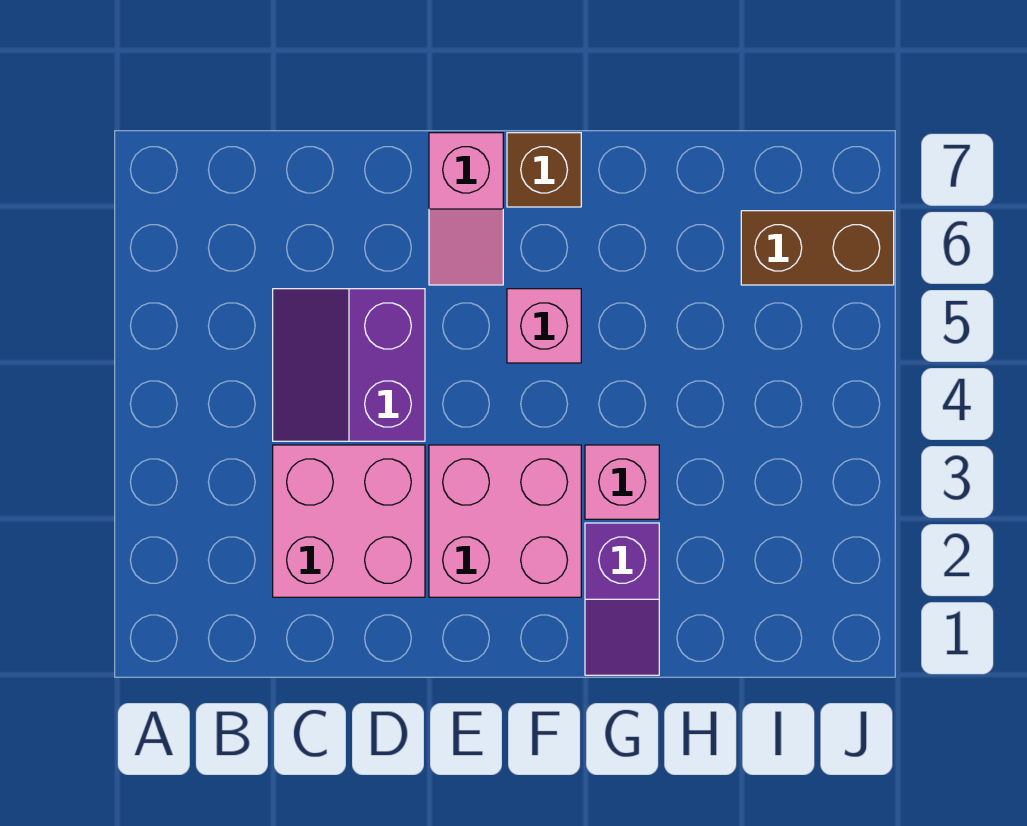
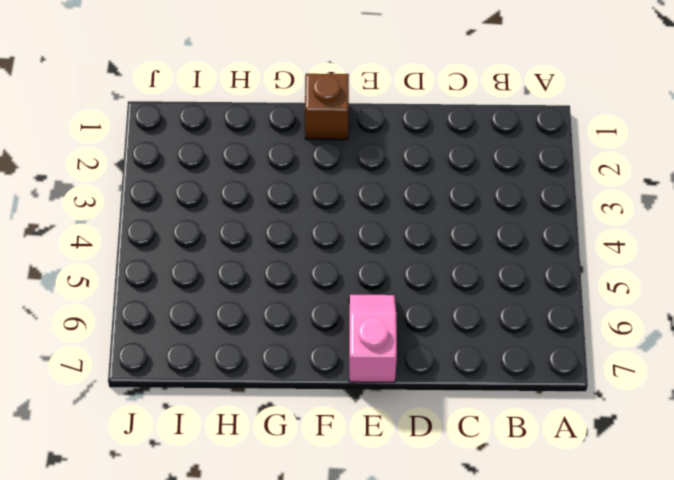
brown brick F1 level 1 -> brown brick F7 level 1
none -> pink brick C2:D3 level 1
none -> purple slope C4:D5 level 1 top D

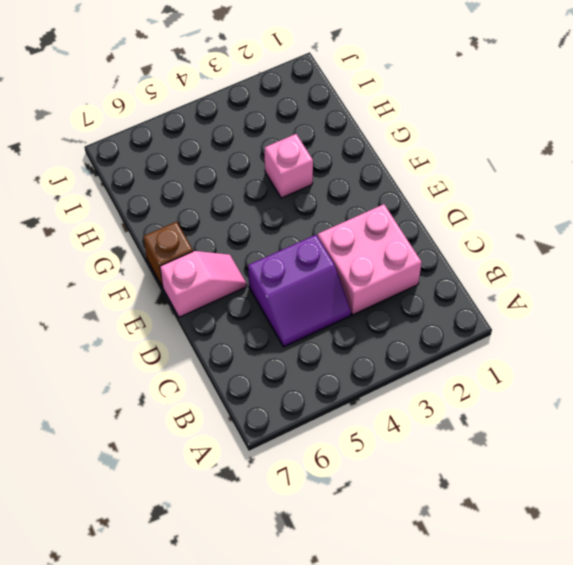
none -> pink brick E2:F3 level 1
none -> pink brick F5 level 1

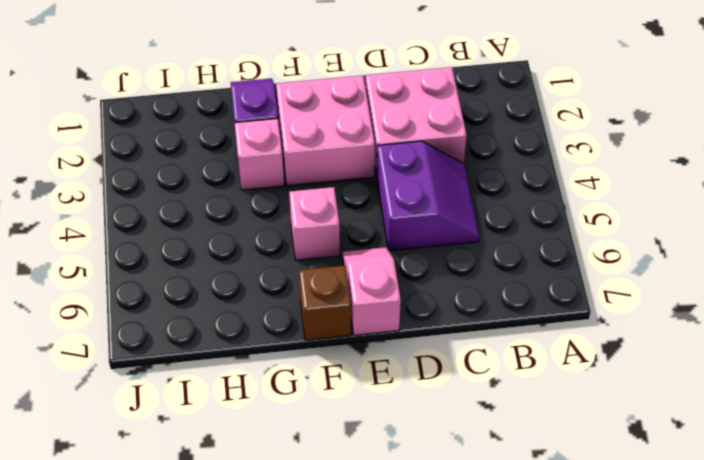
none -> brown brick I6:J6 level 1

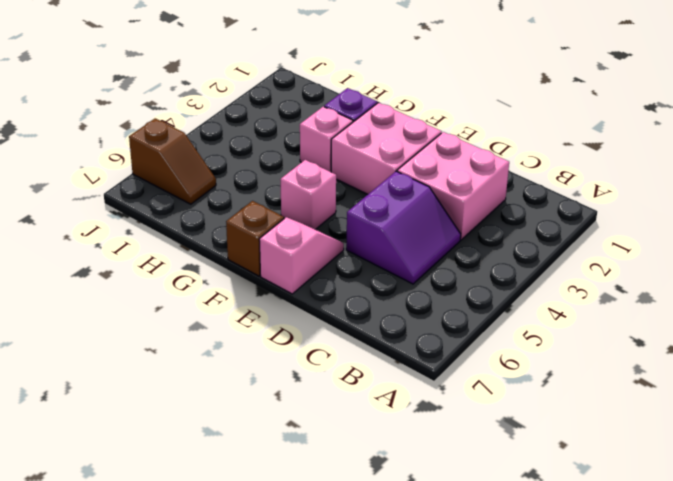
brown slope I6:J6 level 1 top J -> brown brick I6:J6 level 1

